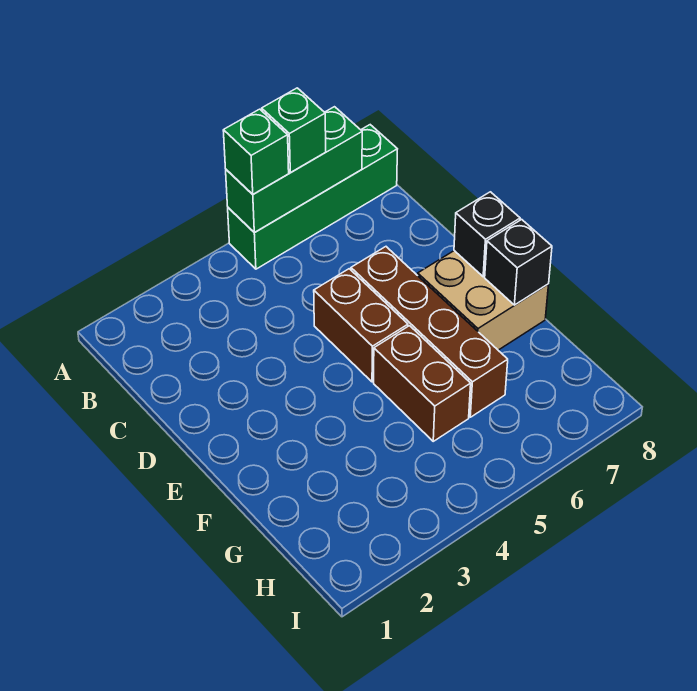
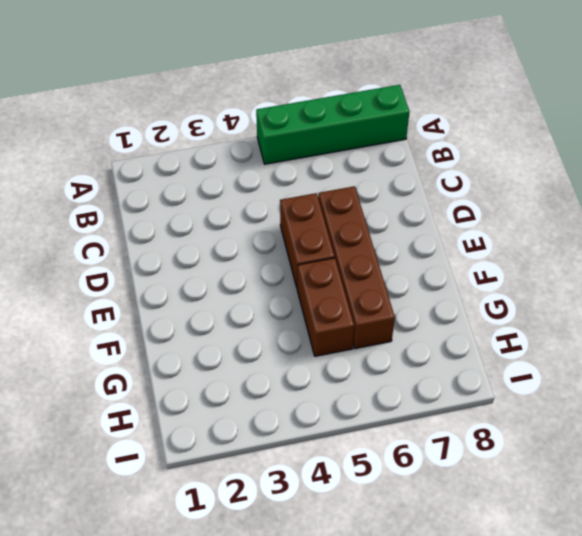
none -> tan brick E7:F8 level 1
none -> green brick A5:A7 level 2

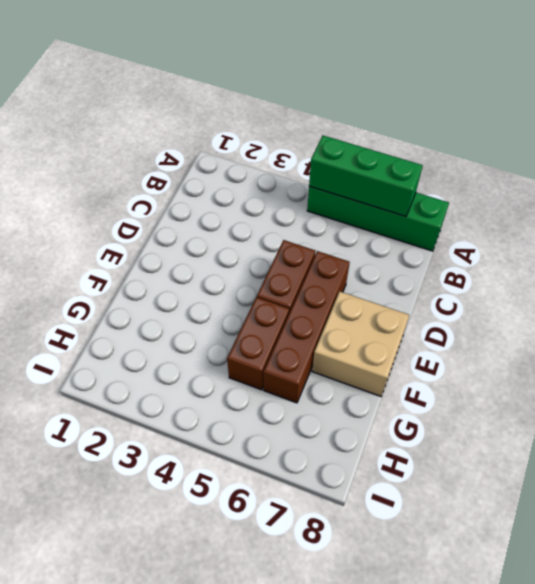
none -> black brick E8 level 2
none -> black brick F8 level 2

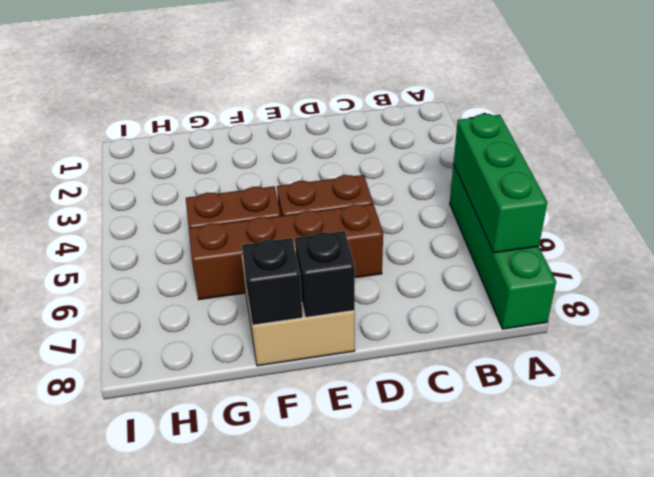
none -> green brick A5 level 3
none -> green brick A6 level 3

